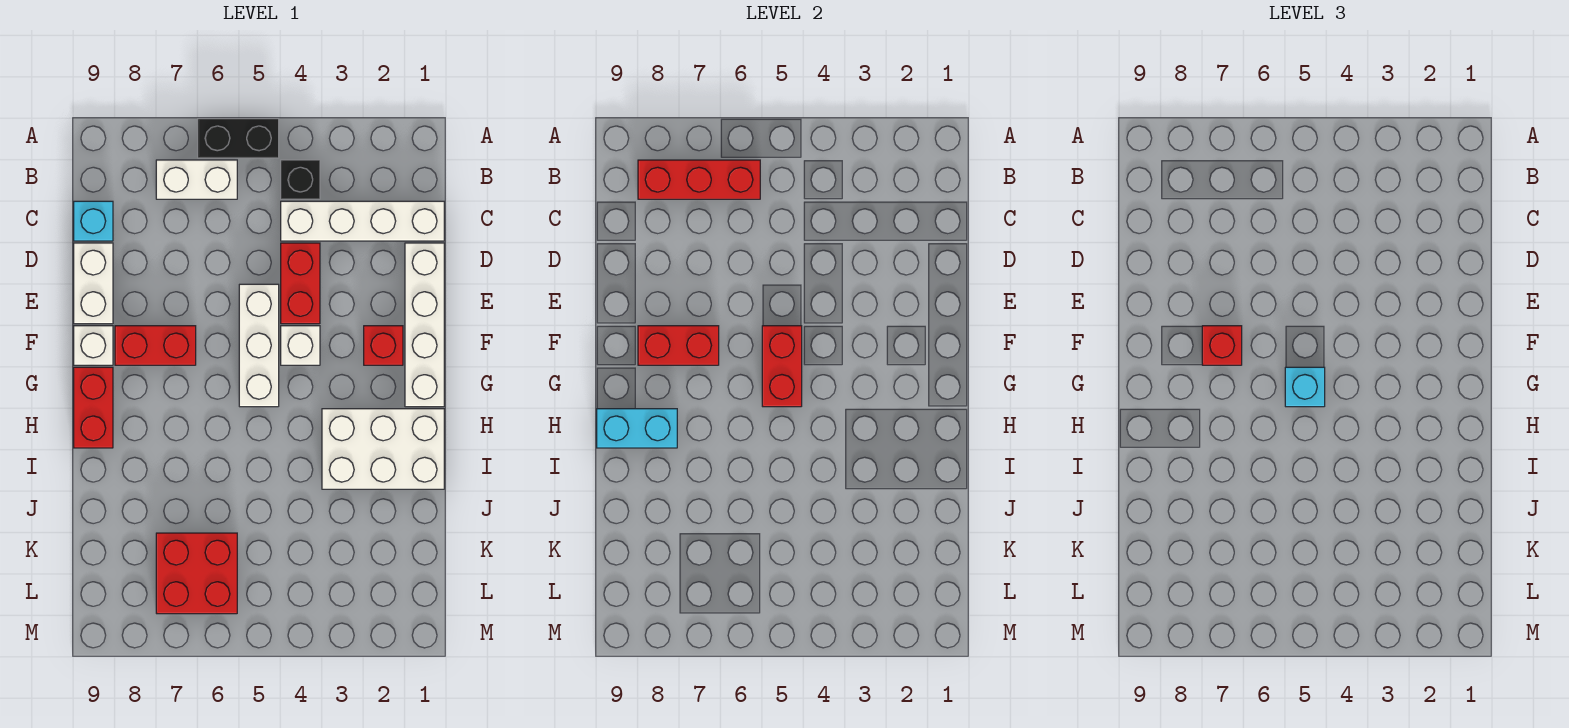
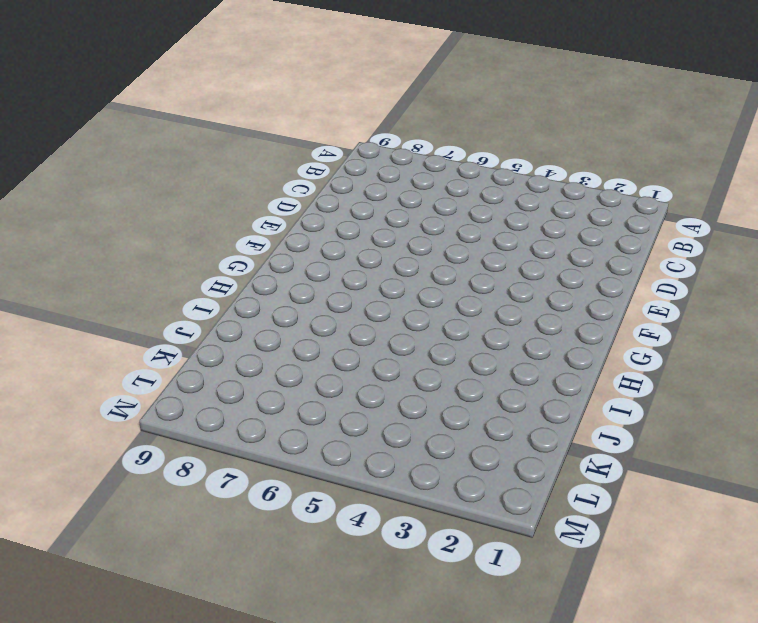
none -> black brick A5:A6 level 1
none -> black brick B4 level 1
none -> white brick B6:B7 level 1

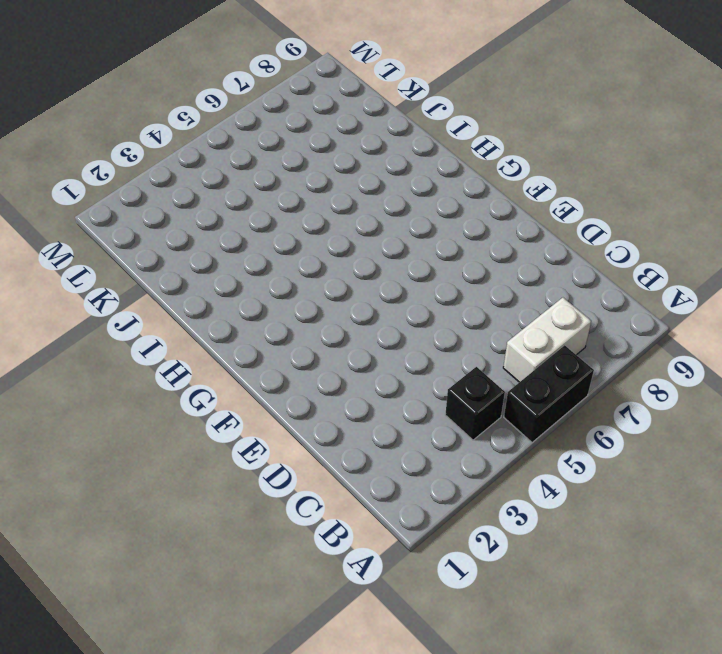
none -> white brick C1:C4 level 1
none -> cyan brick C9 level 1
none -> white brick D1:G1 level 1

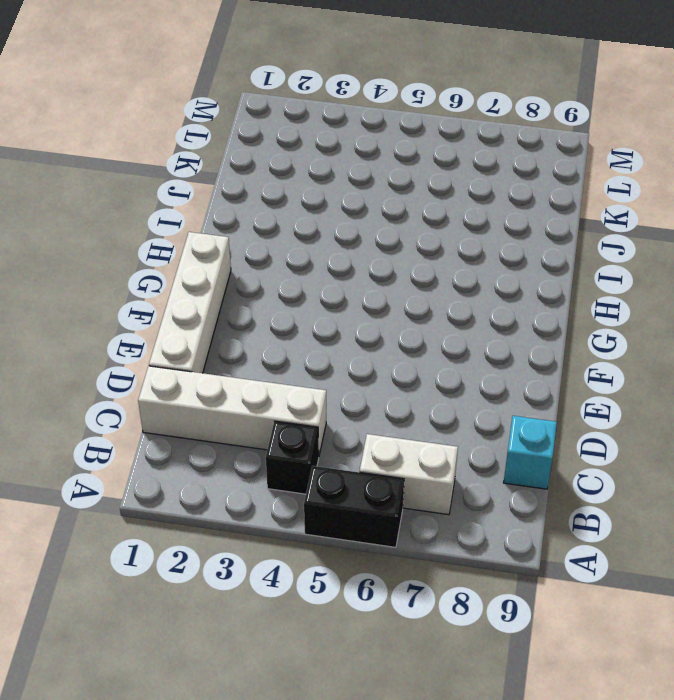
none -> red brick D4:E4 level 1
none -> white brick D9:E9 level 1
none -> white brick E5:G5 level 1

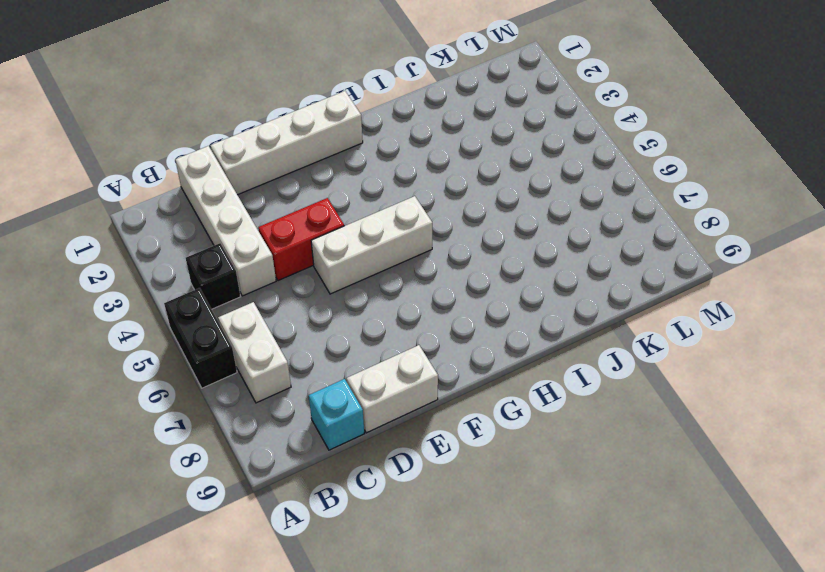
none -> red brick F2 level 1
none -> white brick F4 level 1
none -> red brick F7:F8 level 1

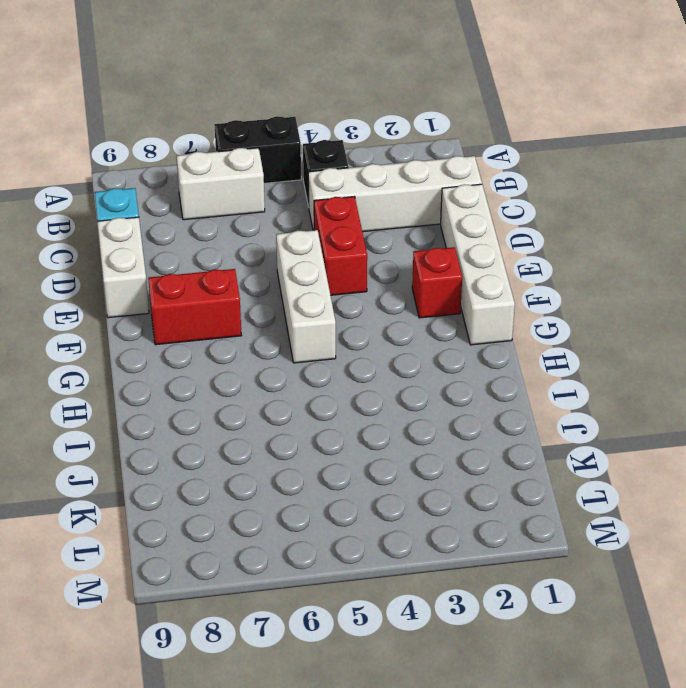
none -> white brick F4 level 1
none -> white brick F9 level 1
none -> red brick G9:H9 level 1

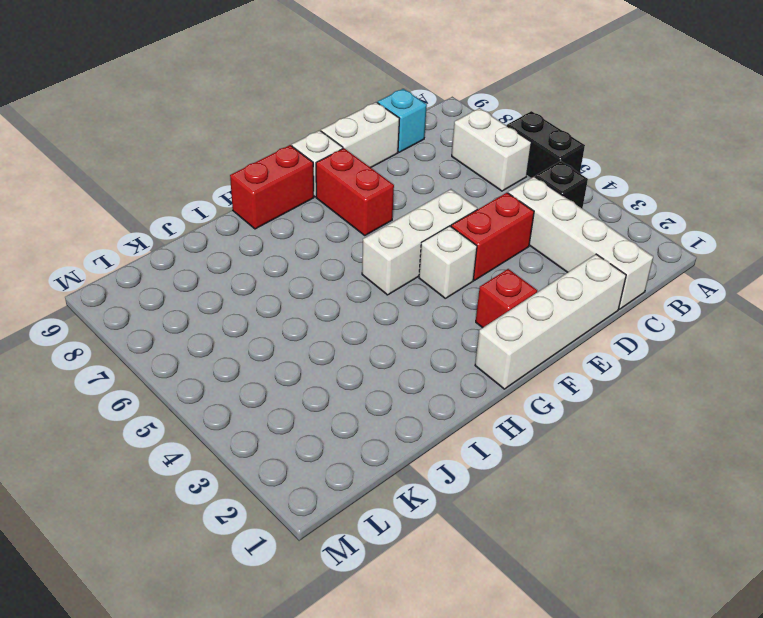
none -> white brick H1:I3 level 1
none -> red brick K6:L7 level 1
none -> red brick B6:B8 level 2

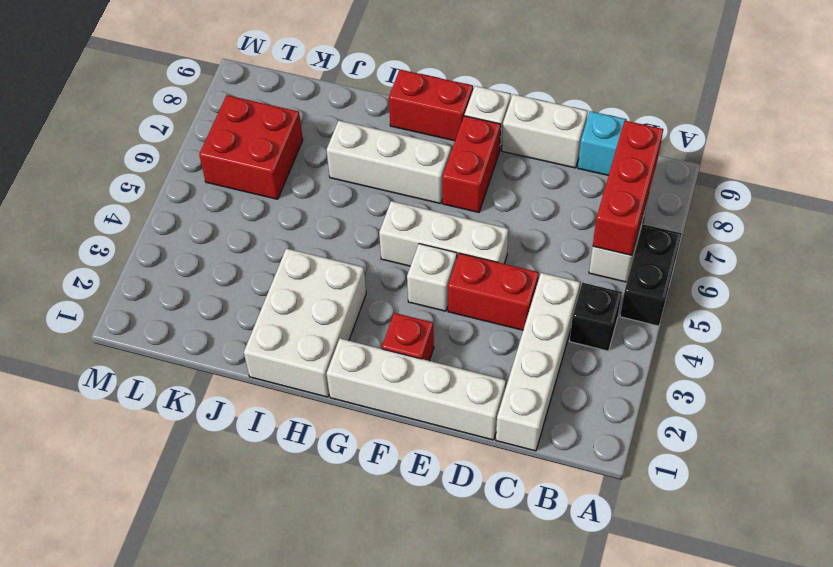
white brick G7:I7 level 1 -> none
none -> red brick F5:G5 level 2
none -> red brick F7:F8 level 2
none -> cyan brick H8:H9 level 2

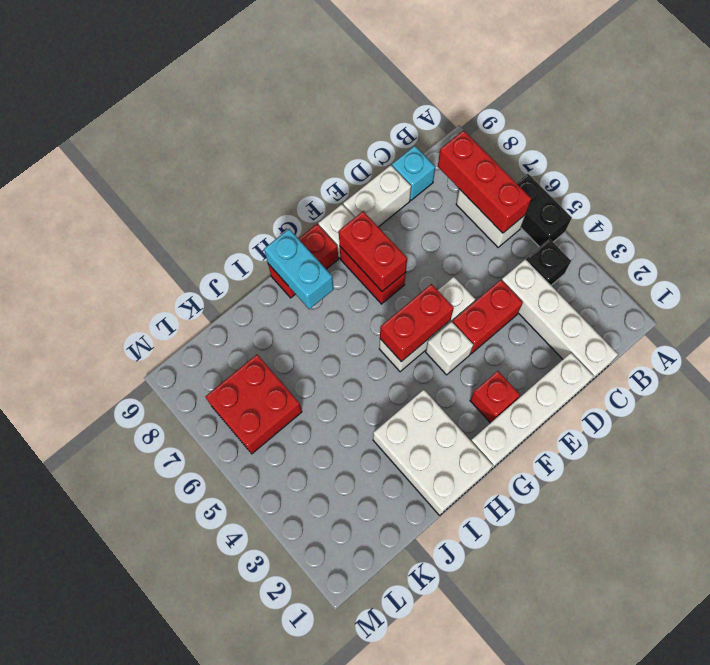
none -> red brick F7 level 3
none -> cyan brick G5 level 3

